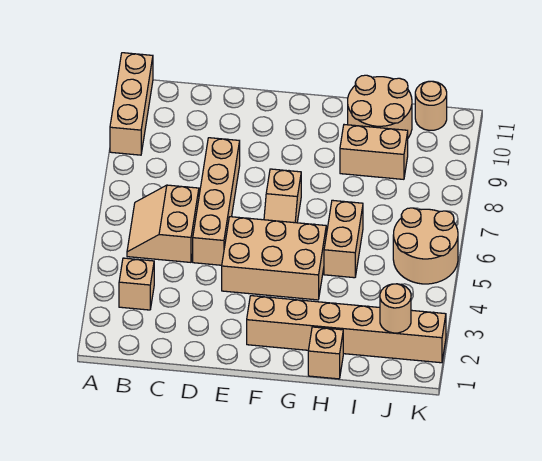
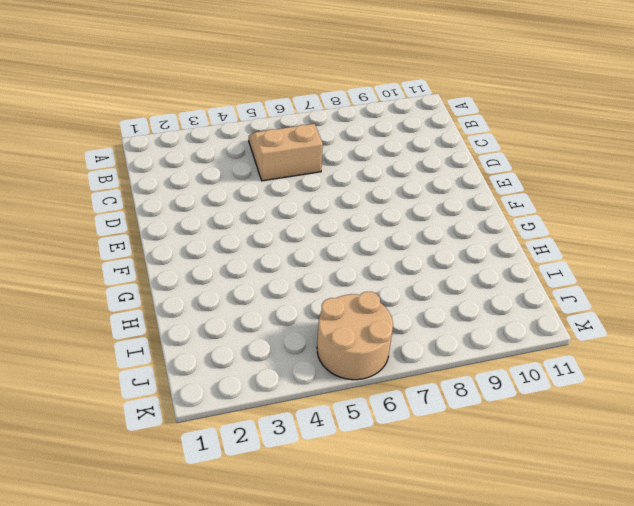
none -> tan brick A9:A11 level 1
none -> tan brick B3 level 1
none -> tan brick D5:D8 level 1

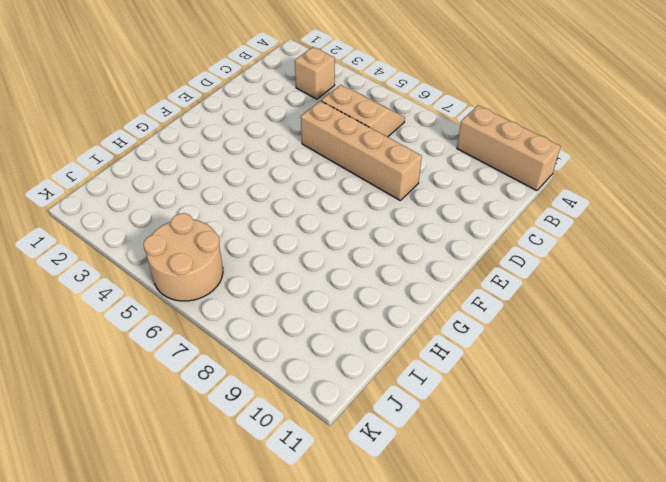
none -> tan brick E4:G5 level 1
none -> tan brick F2:K2 level 1
none -> tan slope F6:F7 level 1 top 7

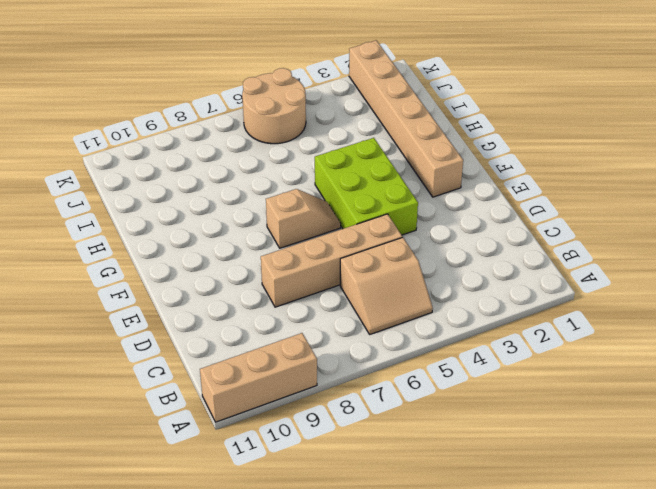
lime brick E4:G5 level 1 -> tan brick E4:G5 level 1
none -> tan brick B3 level 1
none -> tan brick H1 level 1
none -> tan brick H5:H6 level 1

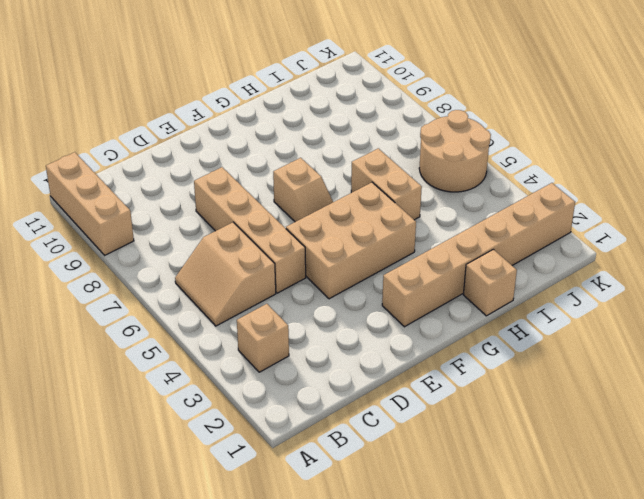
none -> tan brick H9:I9 level 1
none -> tan round brick H10:I11 level 1
none -> tan round brick J11 level 1

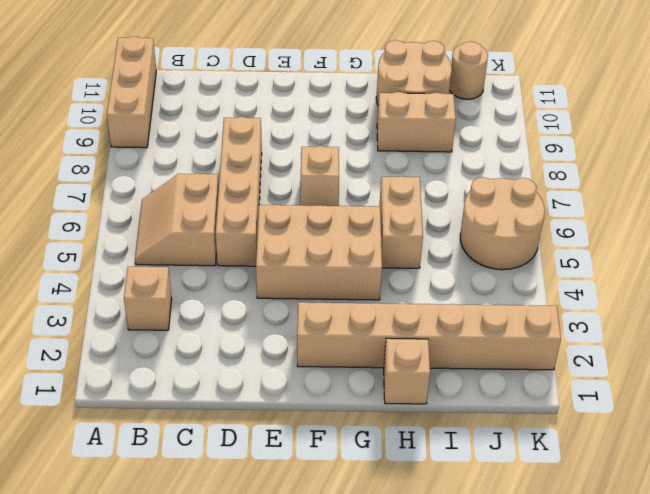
none -> tan round brick J2 level 2

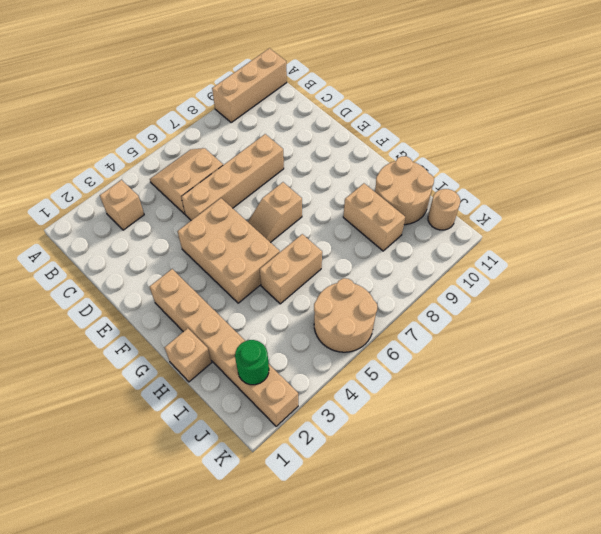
green round brick J2 level 2 -> tan round brick J2 level 2

